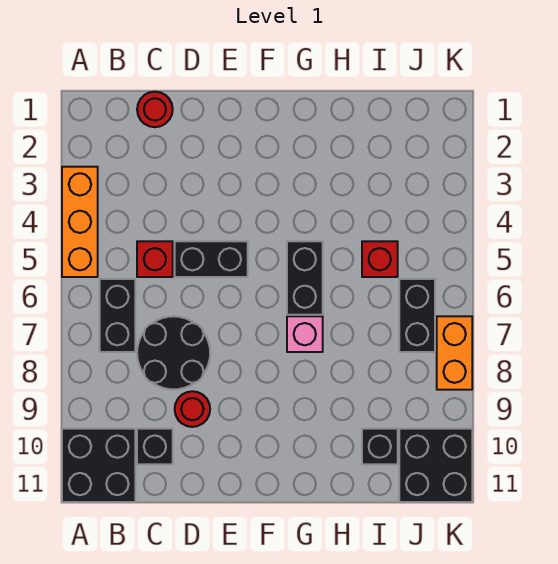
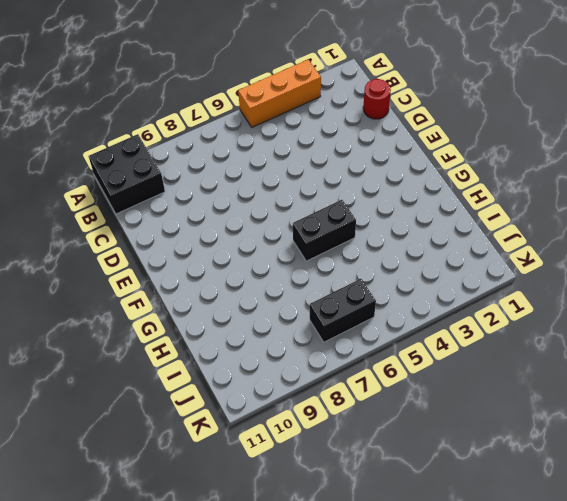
none -> black brick B6:B7 level 1
none -> red brick C5 level 1
none -> black round brick C7:D8 level 1

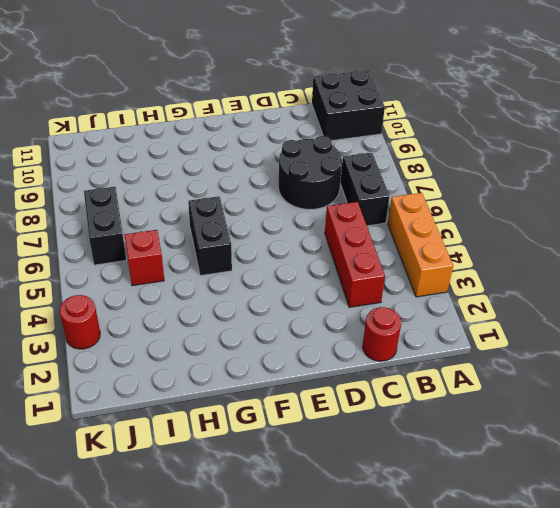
red brick C3:C5 level 1 -> red brick C5 level 1
red round brick K3 level 1 -> red round brick D9 level 1
none -> black brick C10 level 1
none -> black brick D5:E5 level 1
none -> pink brick G7 level 1

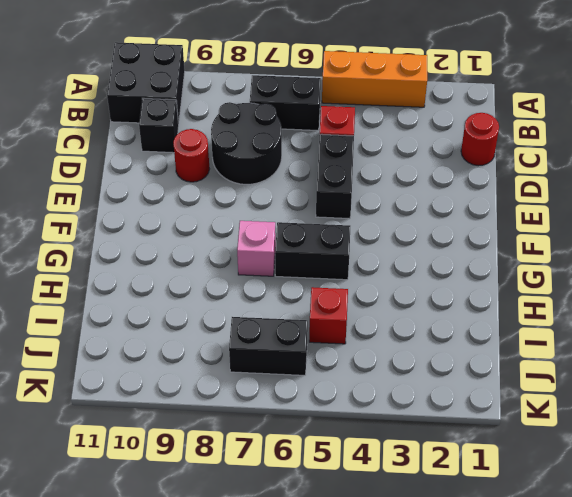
none -> black brick I10 level 1
none -> black brick J10:K11 level 1
none -> orange brick K7:K8 level 1

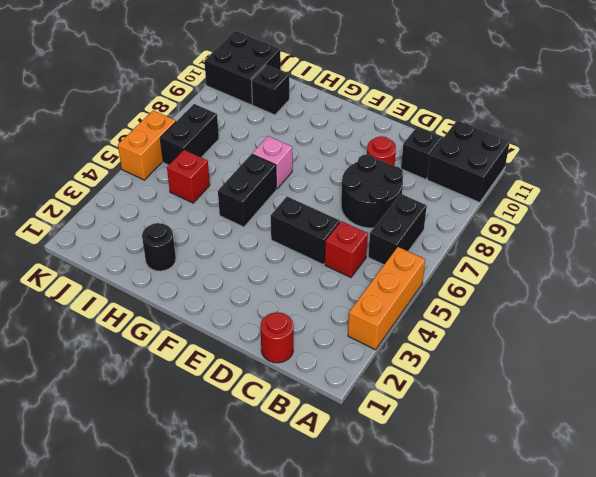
black round brick H2 level 1 -> none
orange brick K5:K6 level 1 -> orange brick K7:K8 level 1

